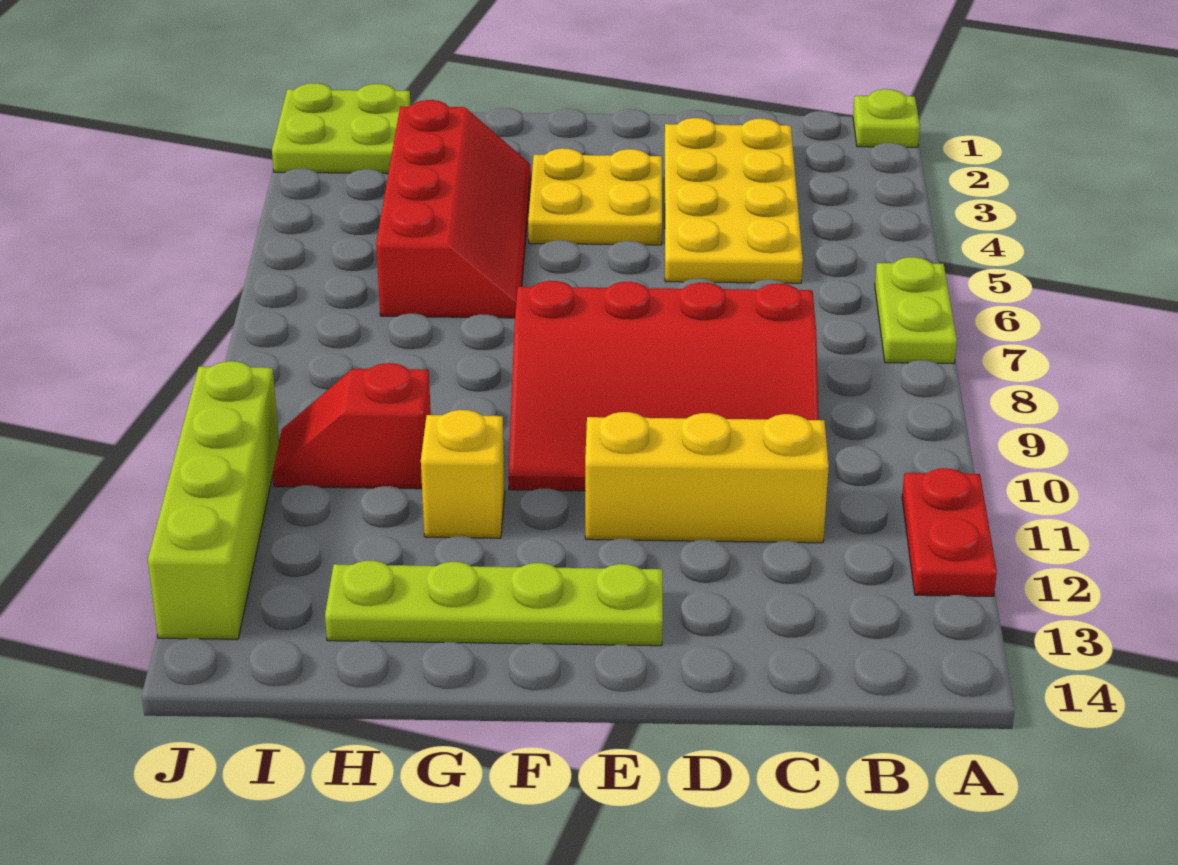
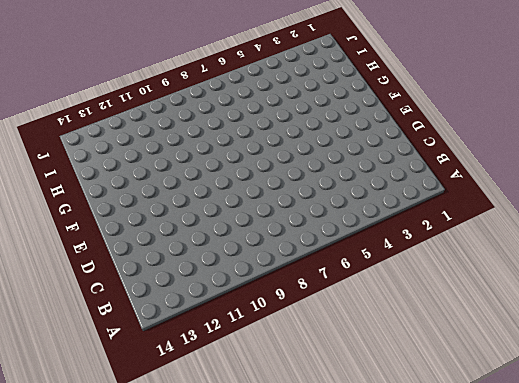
none -> lime plate A1 level 1
none -> lime plate A6:A7 level 1
none -> red plate A11:A12 level 1

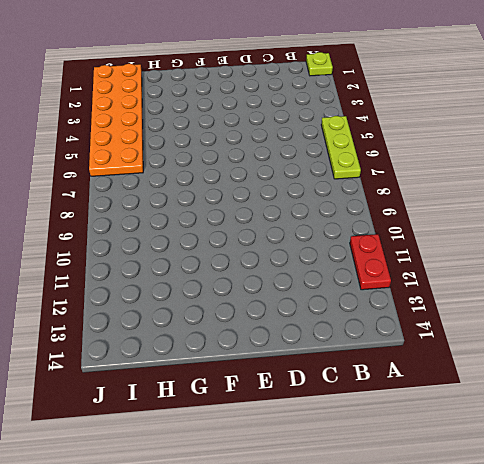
lime plate A5:A7 level 1 -> lime plate A6:A7 level 1
orange plate I1:J6 level 1 -> lime plate I1:J2 level 1
none -> yellow plate C2:D5 level 1
none -> red slope C8:F10 level 1 top 8
none -> yellow brick C11:E11 level 1

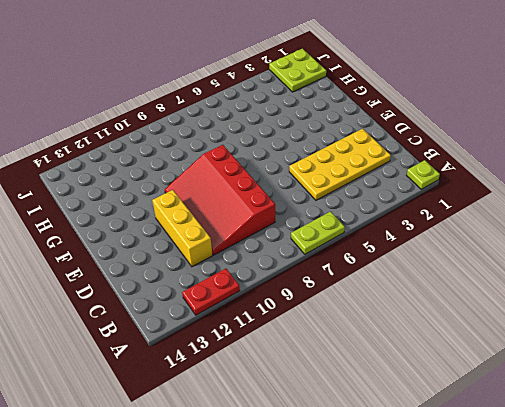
none -> yellow plate E3:F4 level 1
none -> lime plate E13:H13 level 1
none -> red slope G3:H6 level 1 top H

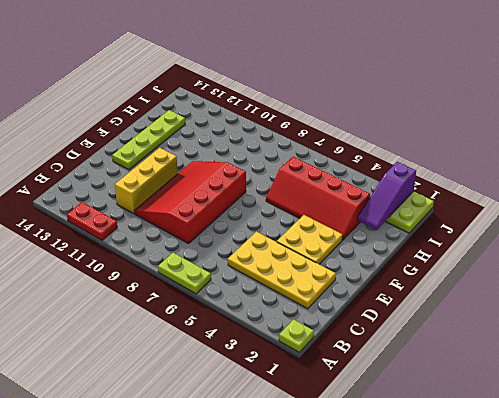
purple slope H2:J2 level 2 top J -> none
none -> yellow brick G11 level 1
none -> red slope H10:I10 level 1 top H
none -> lime brick J10:J13 level 1

